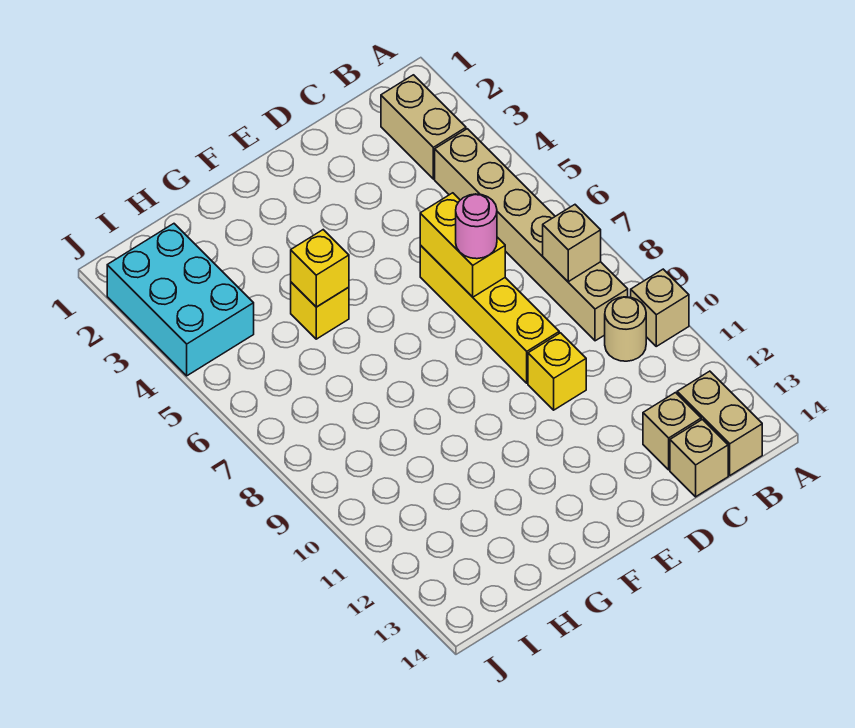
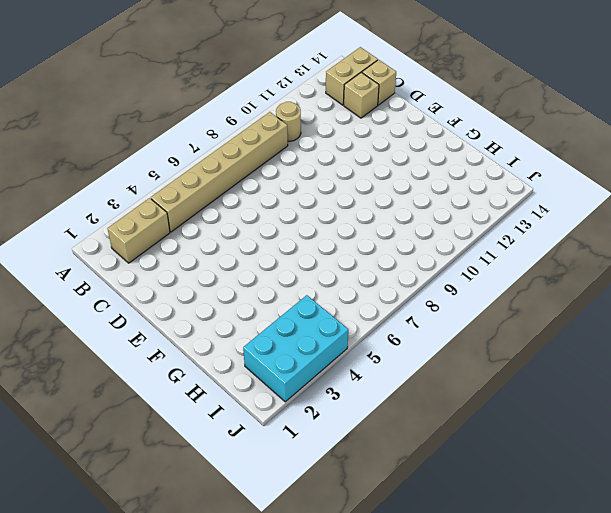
none -> tan brick A10 level 1
none -> yellow brick D6:D9 level 1
none -> yellow brick D10 level 1

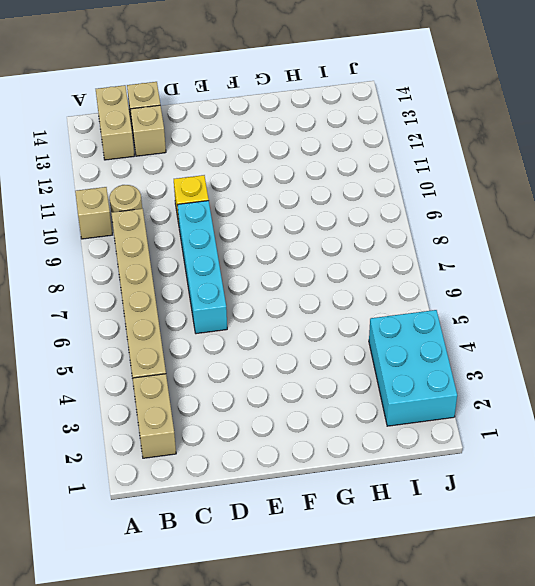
cyan brick D6:D9 level 1 -> yellow brick D6:D9 level 1
none -> yellow brick G5 level 1
none -> tan brick B8 level 2
none -> yellow brick D6:D7 level 2

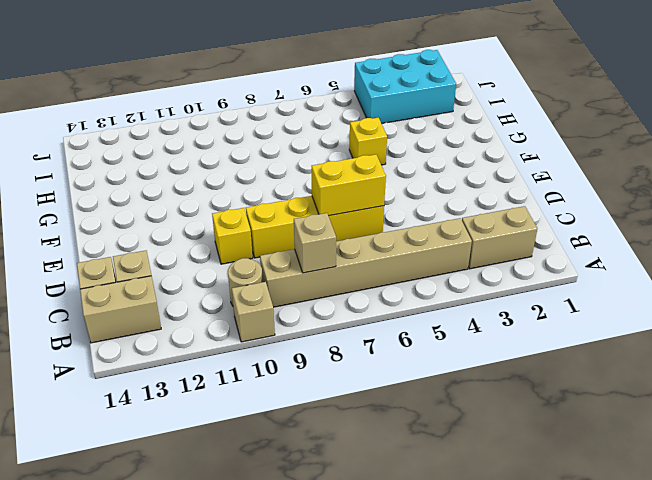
none -> yellow brick G5 level 2
none -> pink round brick D7 level 3

